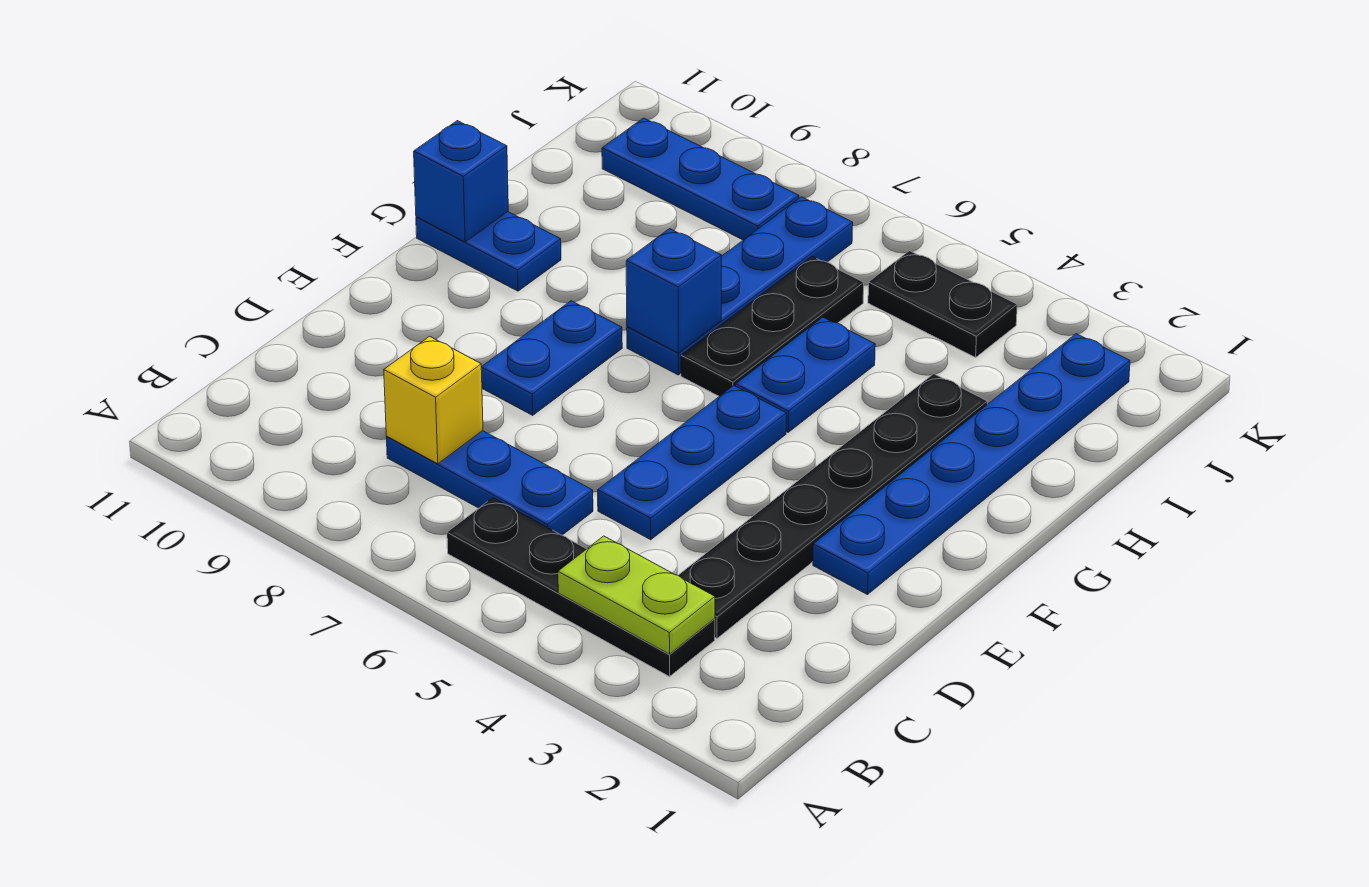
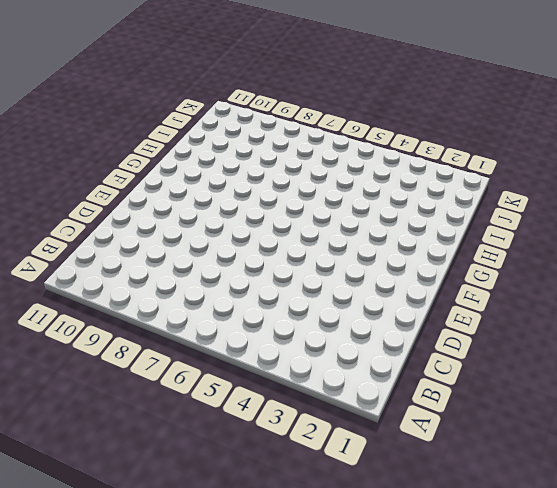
none -> black plate B3:B6 level 1
none -> black plate C3:H3 level 1
none -> blue plate C6:C8 level 1

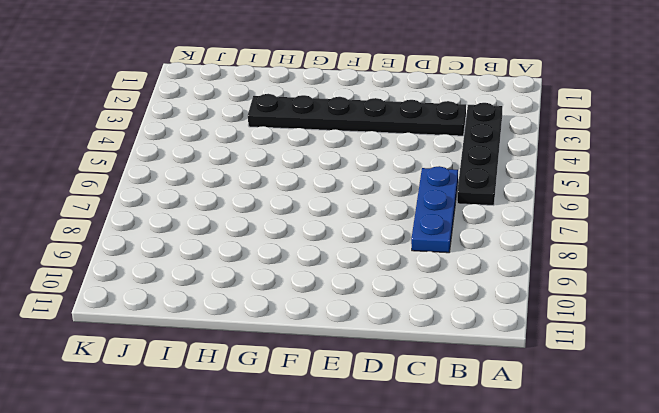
none -> blue plate D5:F5 level 1
none -> blue plate E2:J2 level 1
none -> blue plate E8:F8 level 1

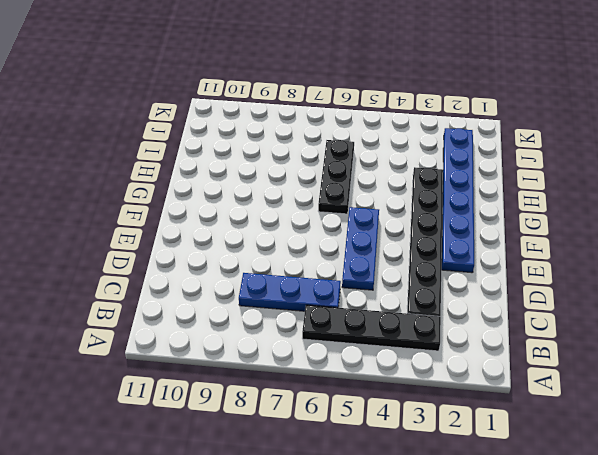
none -> blue plate E8:F8 level 1
none -> blue plate G5:H5 level 1
none -> blue plate G7:J7 level 1

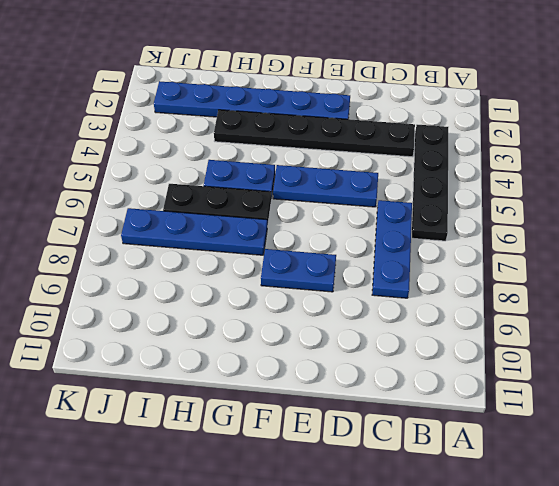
none -> blue plate G10:G11 level 1
none -> black plate J4:J5 level 1
none -> blue plate J8:J10 level 1

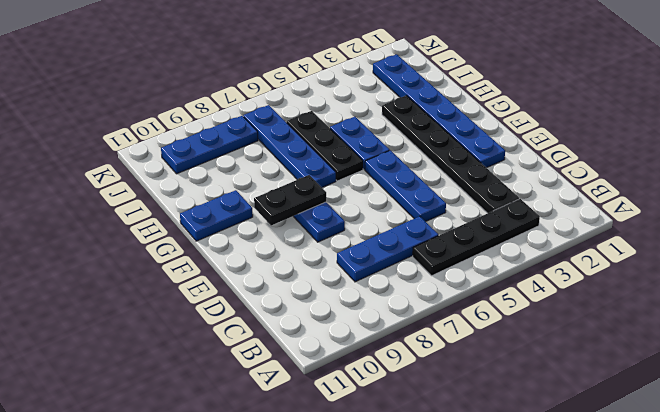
black plate F8:F9 level 2 -> black plate J4:J5 level 1
none -> lime plate B3:B4 level 2
none -> yellow brick C8 level 2
none -> blue brick G7 level 2

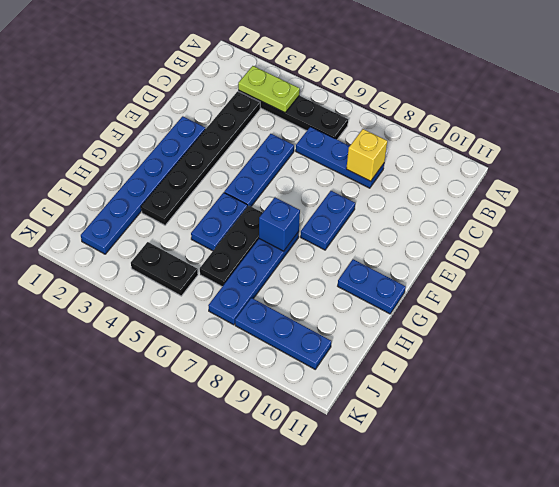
none -> blue brick G11 level 2

